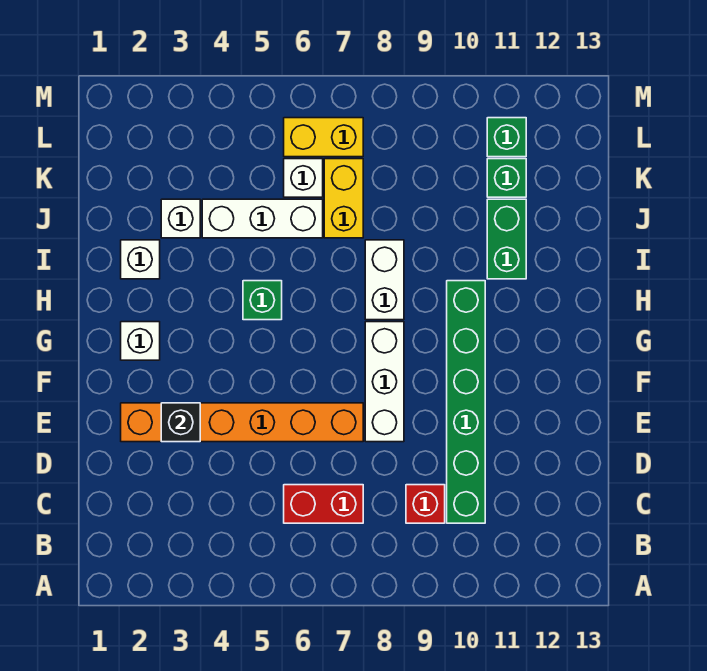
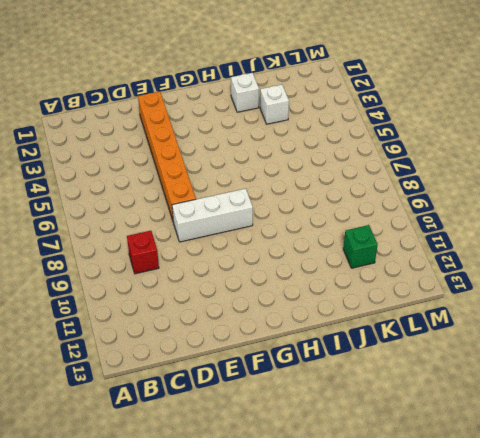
none -> red brick C6:C7 level 1
none -> green brick C10:H10 level 1
none -> white brick G2 level 1

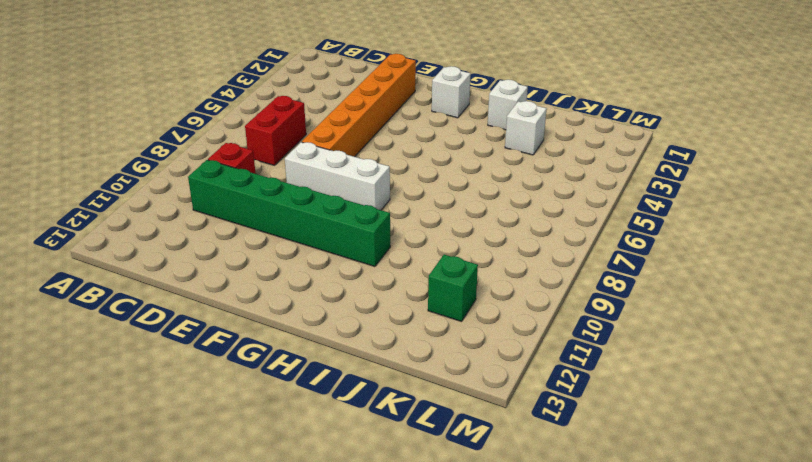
none -> green brick H5 level 1
none -> white brick H8:I8 level 1
none -> green brick I11:J11 level 1

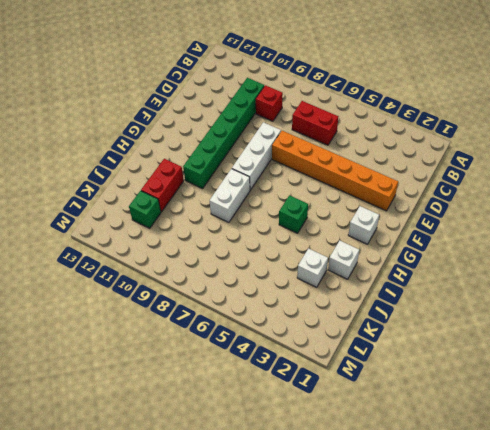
red brick I11:J11 level 1 -> green brick I11:J11 level 1
none -> white brick J4:J6 level 1
none -> yellow brick J7:K7 level 1
none -> white brick K6 level 1

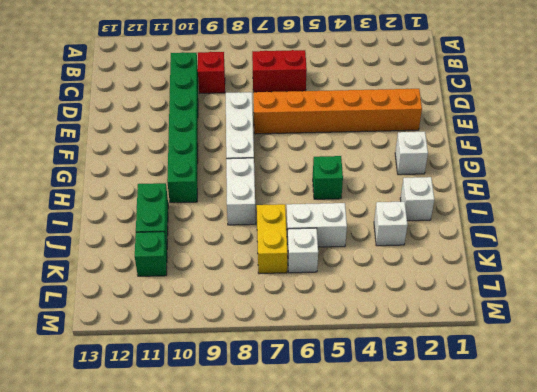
white brick J5:J6 level 1 -> white brick J4:J6 level 1
none -> yellow brick L6:L7 level 1
none -> green brick L11 level 1
none -> black brick E3 level 2

